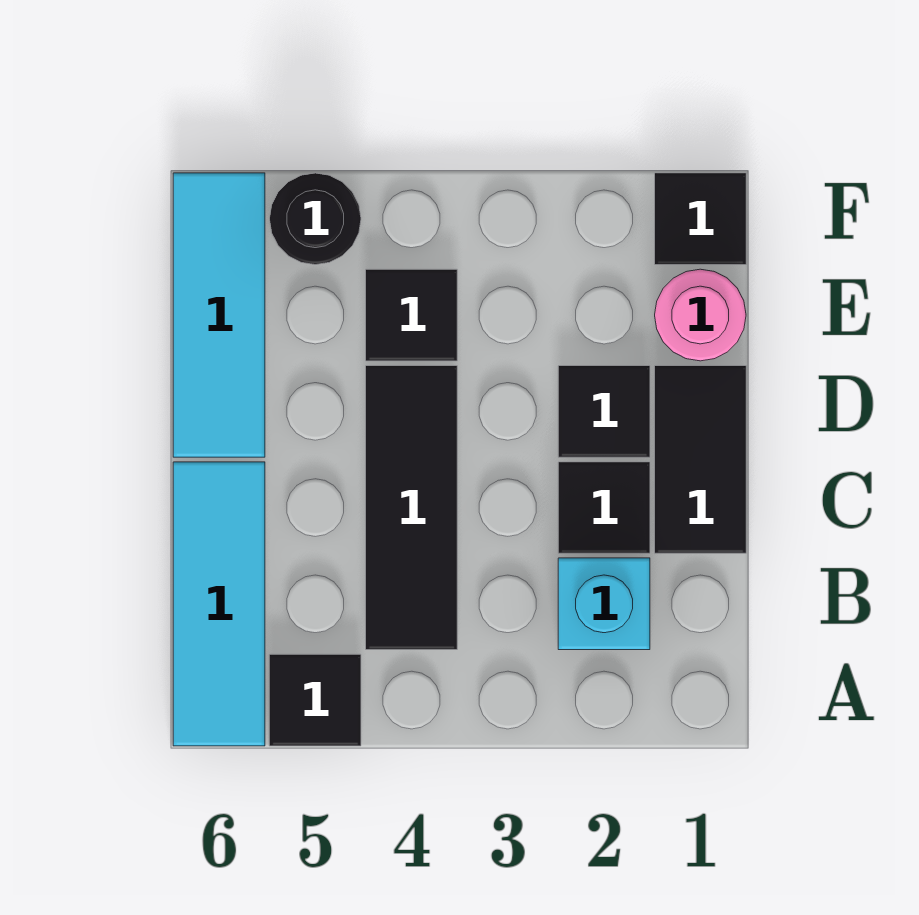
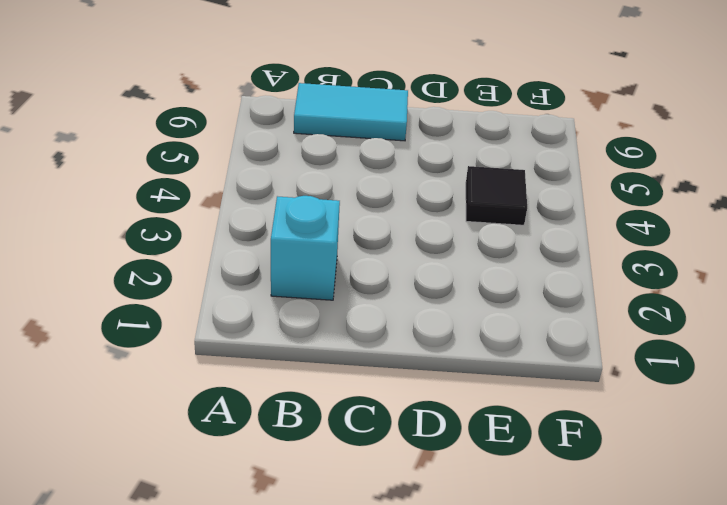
cyan tile B6:C6 level 1 -> cyan tile A6:C6 level 1
none -> black tile A5 level 1
none -> black tile B4:D4 level 1
none -> black tile C1:D1 level 1

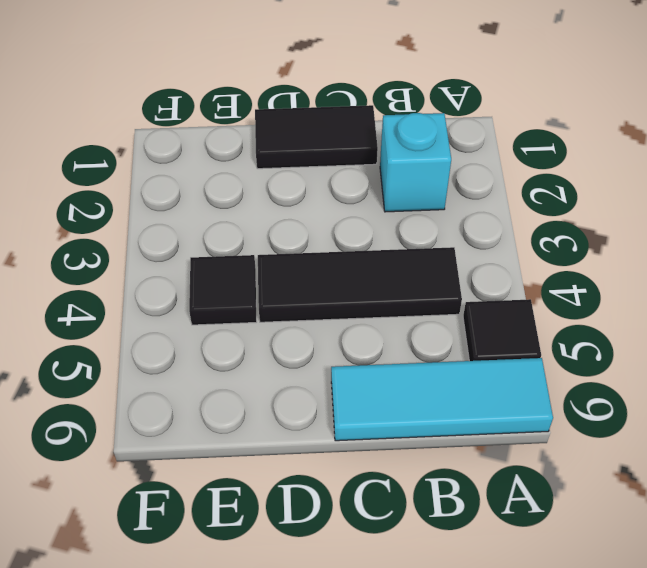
none -> black tile C2 level 1
none -> black tile D2 level 1
none -> cyan tile D6:F6 level 1

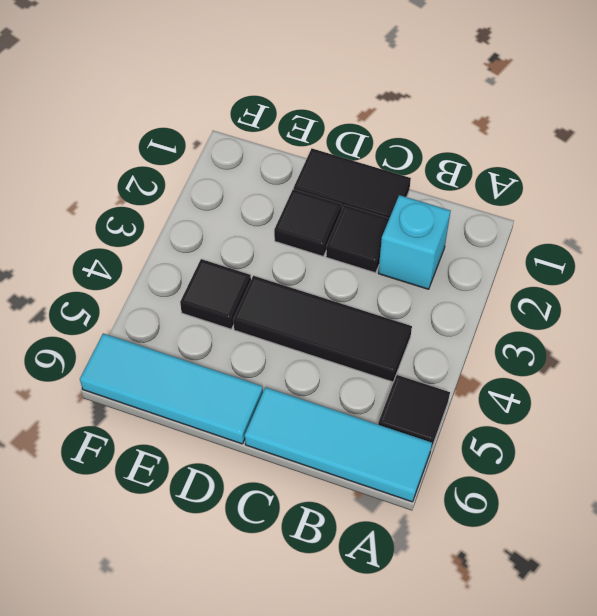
none -> pink round brick E1 level 1
none -> black tile F1 level 1
none -> black round brick F5 level 1

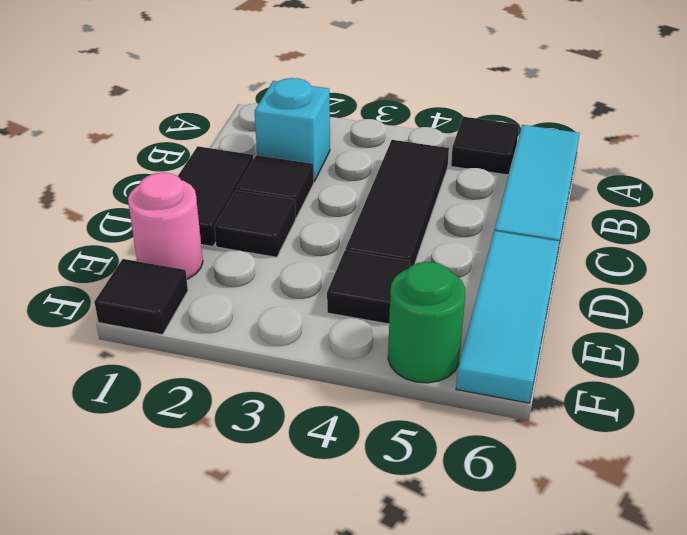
green round brick F5 level 1 -> black round brick F5 level 1

